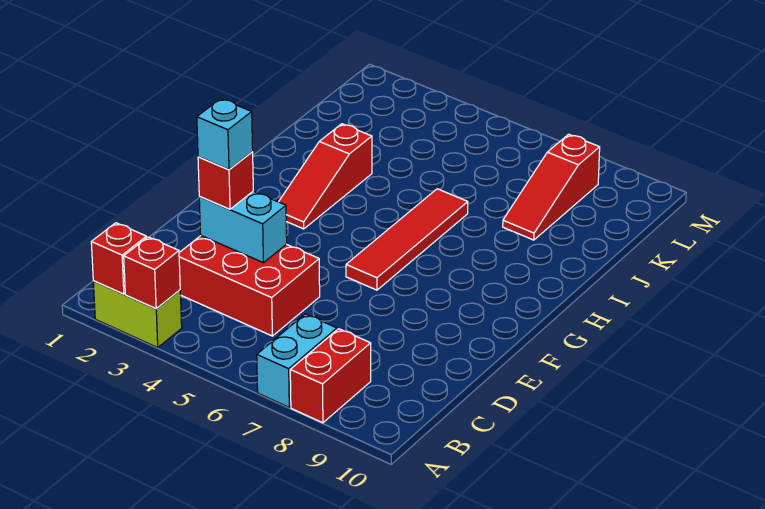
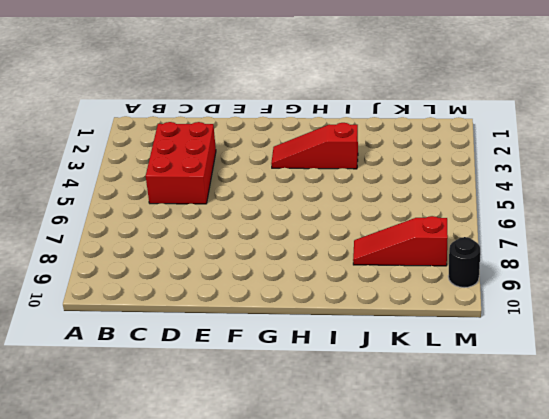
black round brick M9 level 1 -> none
none -> lime brick A2:A3 level 1
none -> cyan brick A7:B7 level 1
none -> red brick A8:B8 level 1

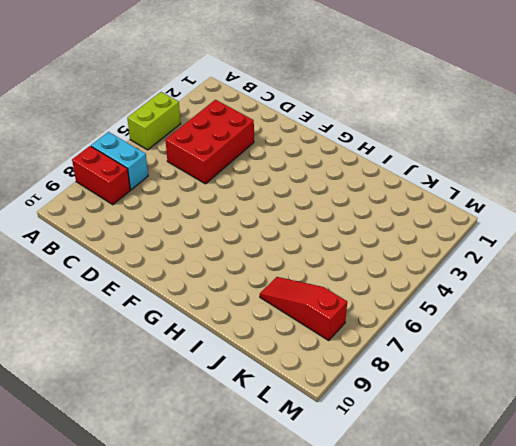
lime brick A4:A5 level 1 -> lime brick A2:A3 level 1
none -> red tile F6:I6 level 1
none -> red slope G3:I3 level 1 top I
none -> red brick A2 level 2

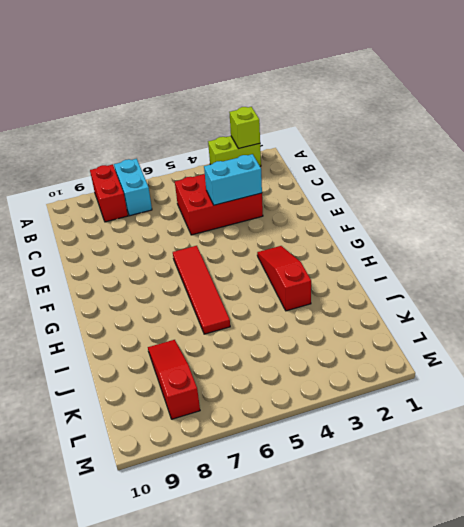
lime brick A2 level 2 -> red brick A2 level 2
none -> red brick A3 level 2
none -> red brick D3 level 3
none -> cyan brick D3 level 4

